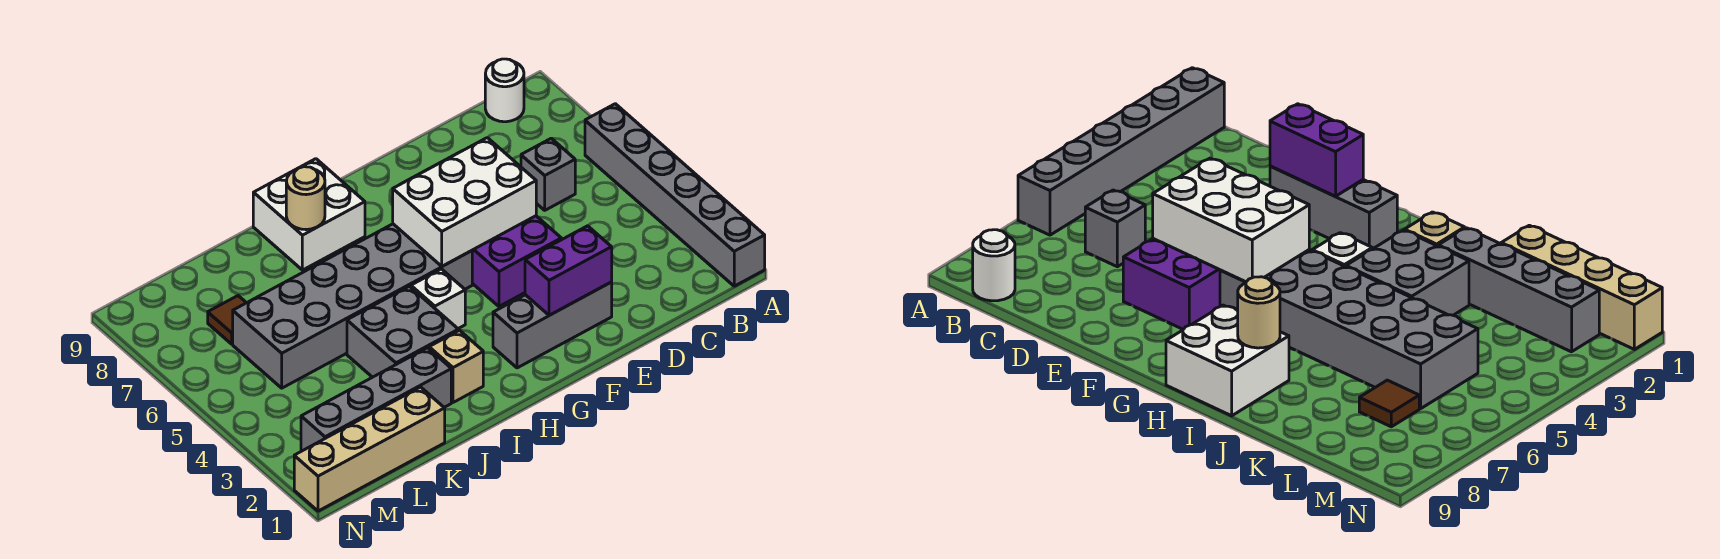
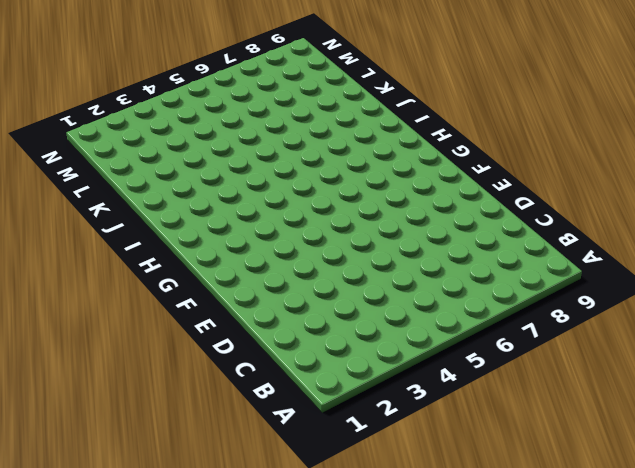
none -> grey brick A1:A6 level 1
none -> white round brick B9 level 1
none -> grey brick C6 level 1

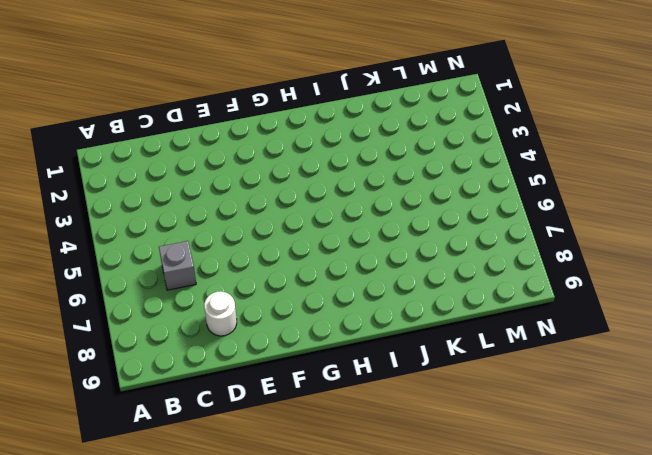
white round brick D8 level 1 -> white round brick B9 level 1
none -> grey brick A1:A6 level 1
none -> grey brick E2:G2 level 1
none -> purple brick E4:F7 level 1

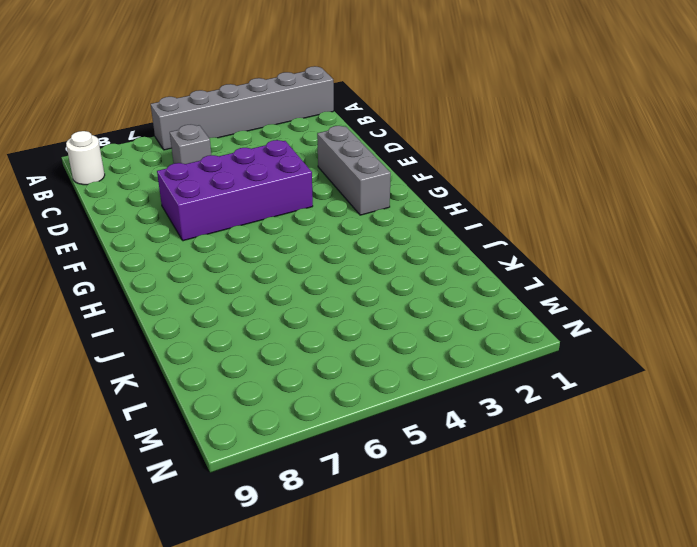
none -> grey brick G5:L6 level 1
none -> white brick H4 level 1
none -> white brick H8:I9 level 1

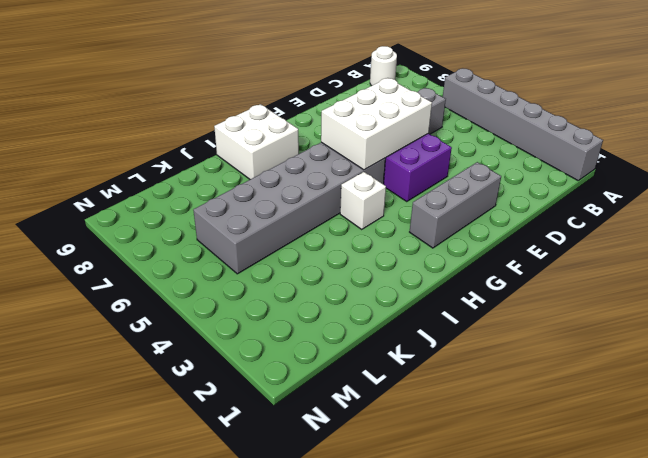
none -> tan brick I2 level 1
none -> grey brick I3:J4 level 1
none -> grey brick J2:M2 level 1

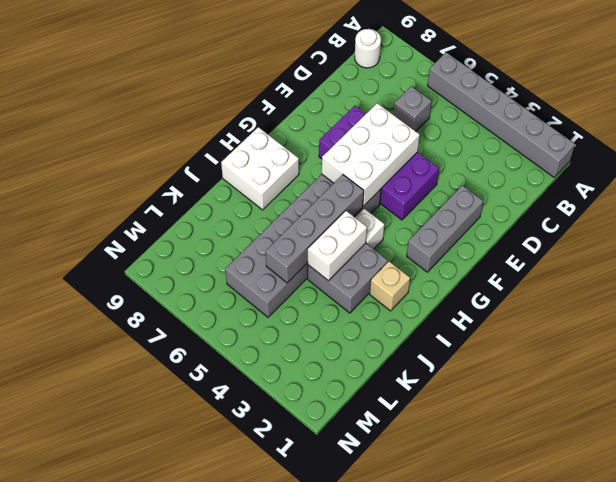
grey brick H5:K5 level 2 -> grey brick J2:M2 level 1
white brick I4:J4 level 2 -> none
none -> tan brick K1:N1 level 1
none -> brown tile L7 level 1
none -> purple brick E2:F2 level 2

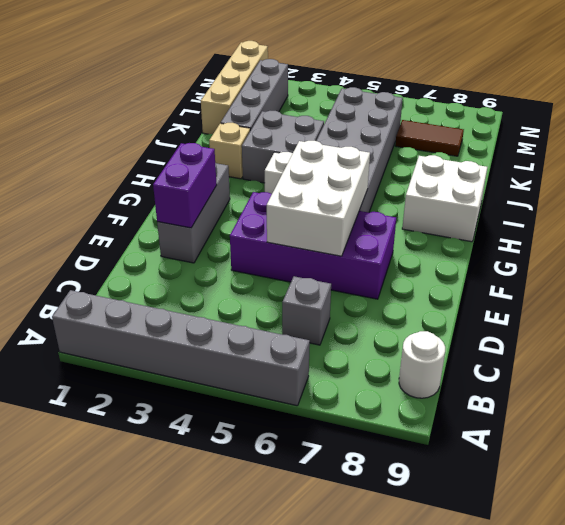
brown tile L7:L8 level 1 -> brown tile L7 level 1
none -> tan round brick I8 level 2

